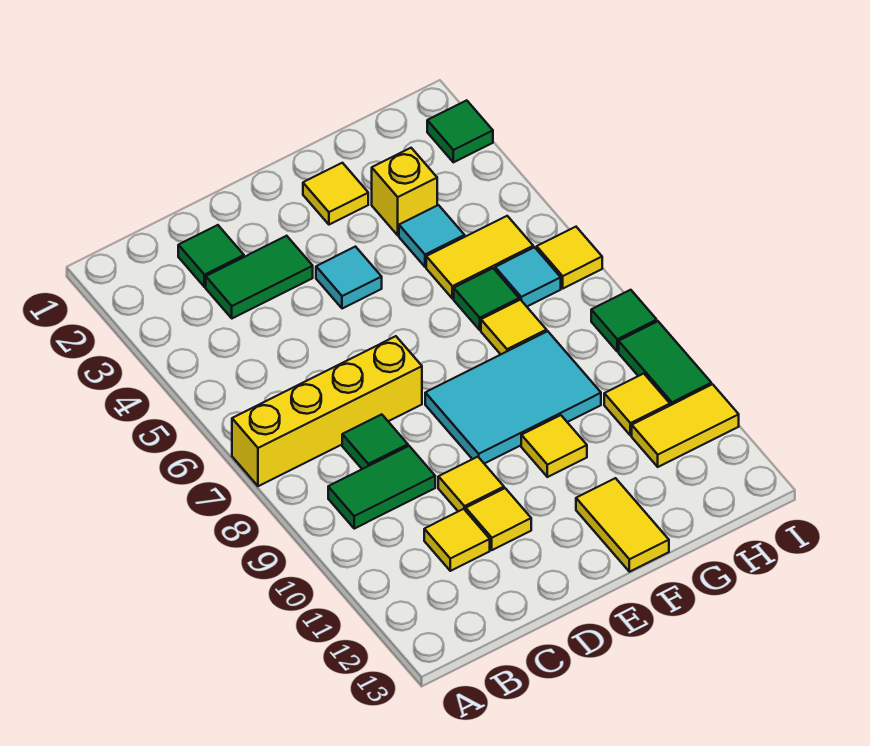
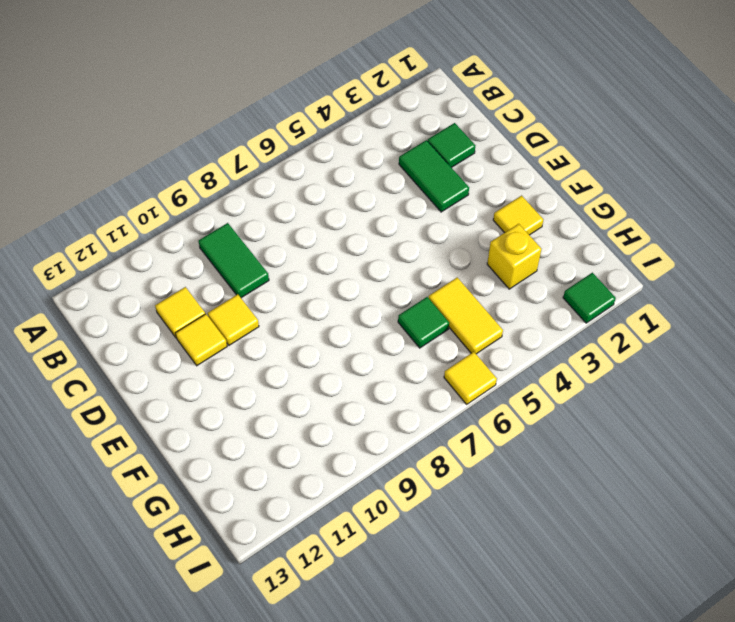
none -> yellow brick A7:D7 level 1
none -> green tile C8 level 1
none -> cyan tile E4 level 1

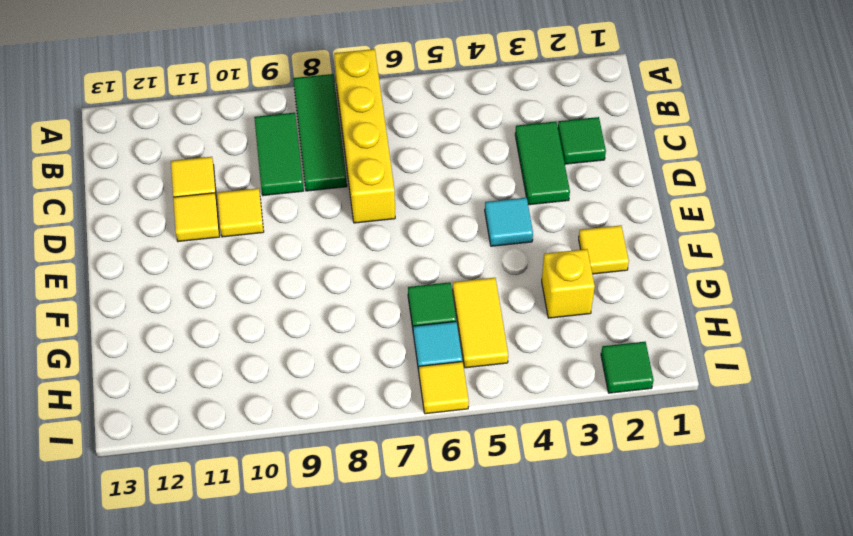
green tile A8:C8 level 1 -> green tile C8 level 1
none -> cyan tile E8:G9 level 1
none -> yellow tile F10 level 1
none -> yellow tile F12:F13 level 1

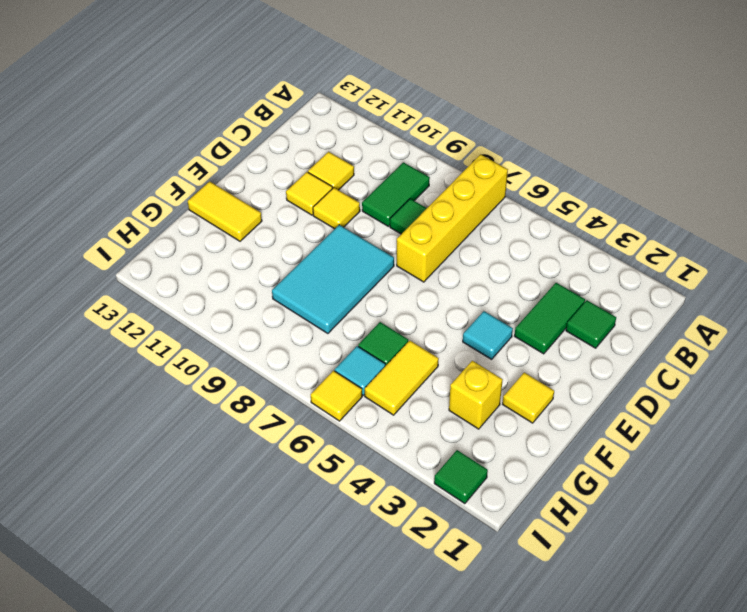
none -> yellow tile F10 level 1
none -> cyan tile G4 level 1
none -> yellow tile G7 level 1

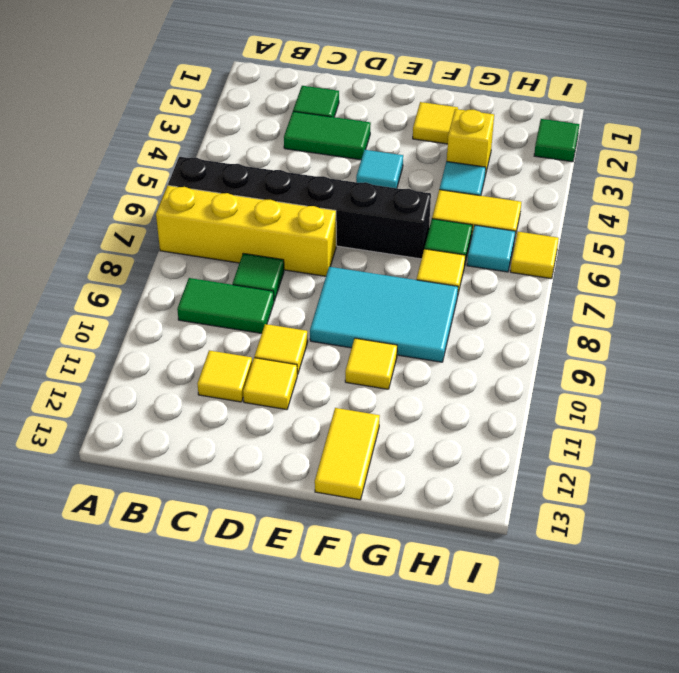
black brick A6:F6 level 1 -> none
none -> yellow tile H10 level 1
none -> yellow tile H11:I11 level 1
none -> green tile I8 level 1

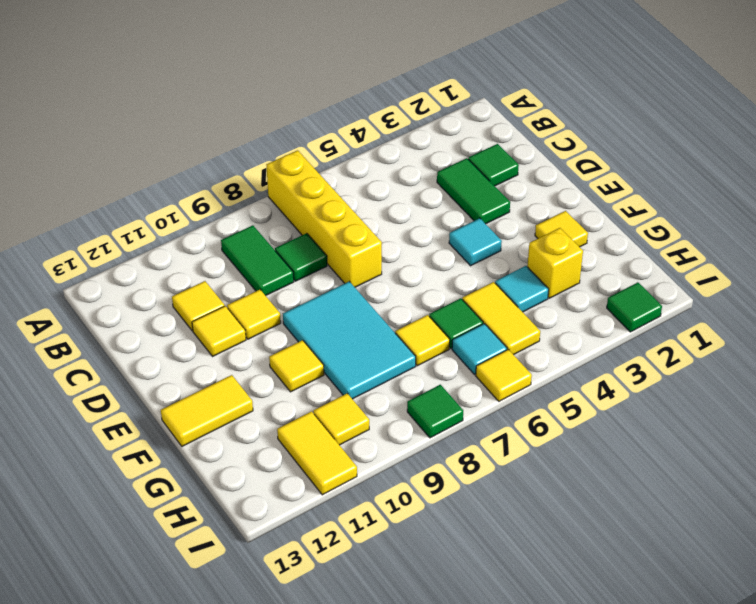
none -> green tile I9:I10 level 1

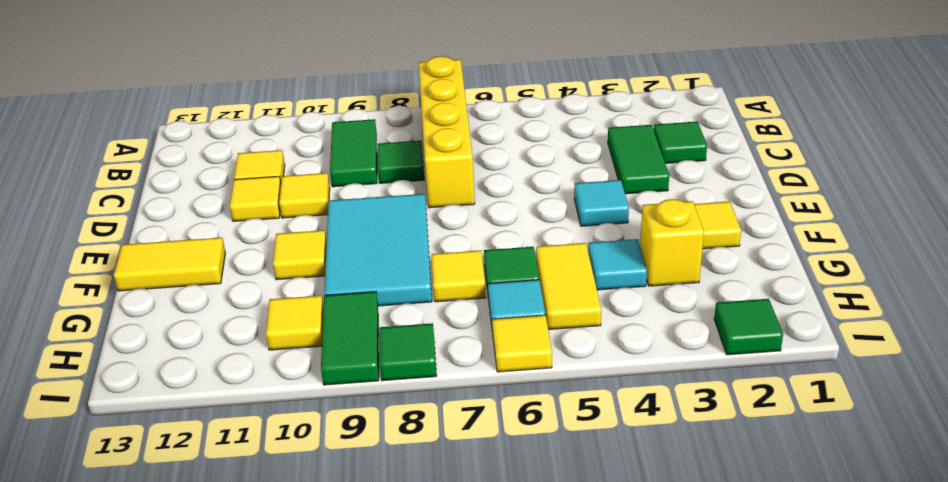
green tile H9:I9 level 1 -> green tile I9:I10 level 1
none -> yellow tile H11:I11 level 1

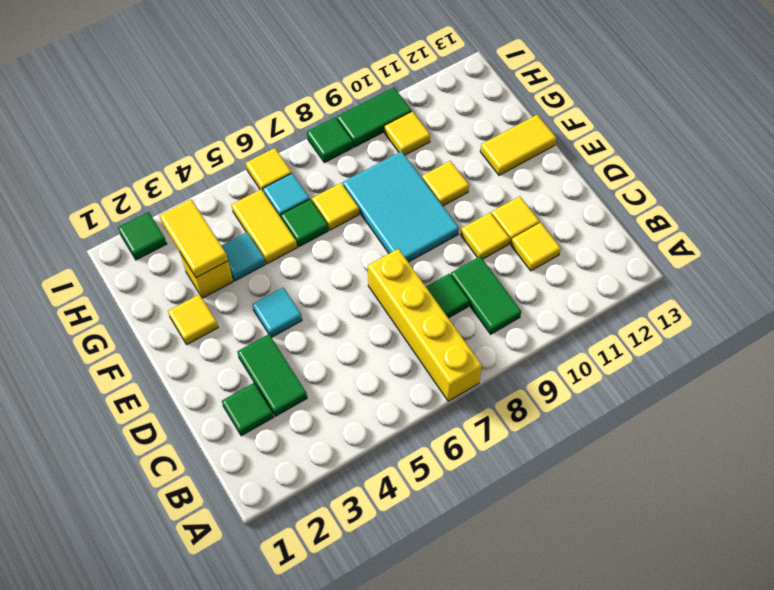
yellow tile G3:H3 level 2 -> yellow tile H11:I11 level 1

